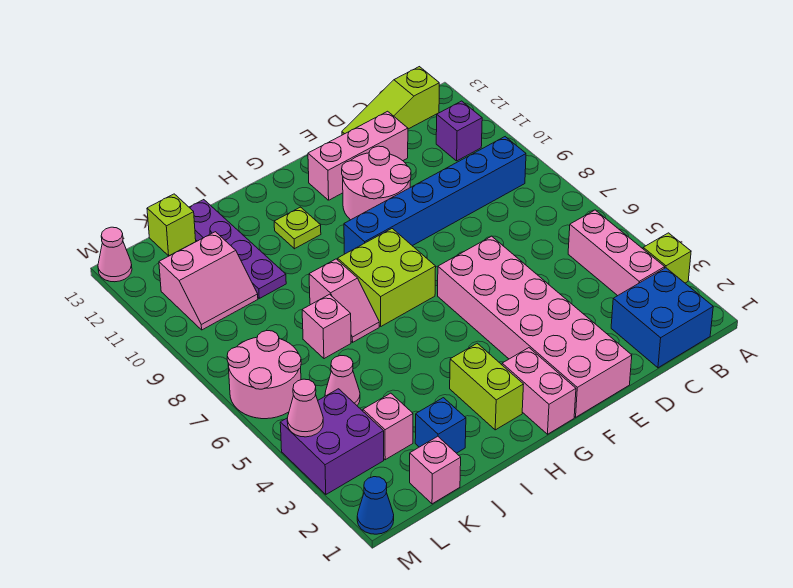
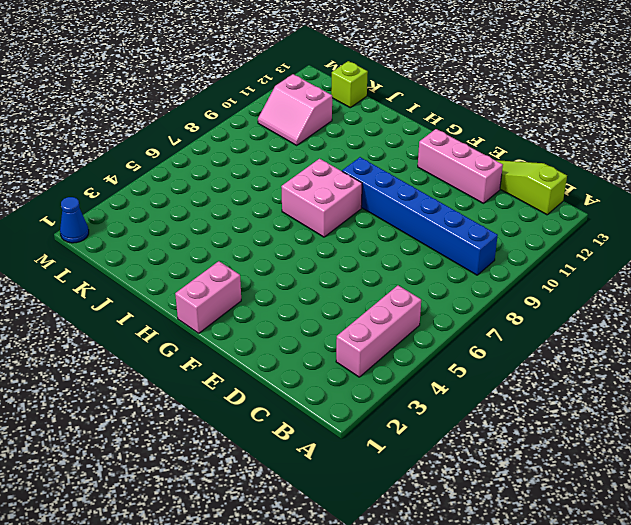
pink brick G7:H8 level 1 -> lime brick G7:H8 level 1
none -> lime brick A3 level 1
none -> blue brick B1:C2 level 1
none -> purple brick B11 level 1

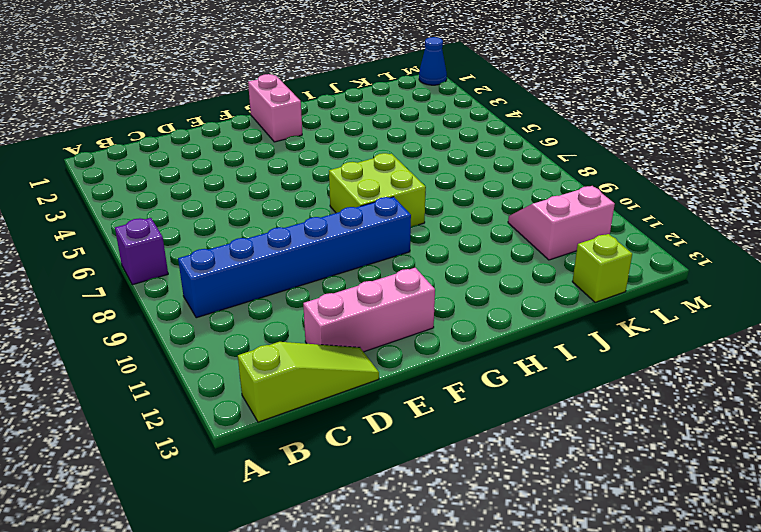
purple brick A7 level 1 -> purple brick B11 level 1
none -> lime brick A3 level 1
none -> blue brick B1:C2 level 1
none -> pink brick B3:B5 level 1

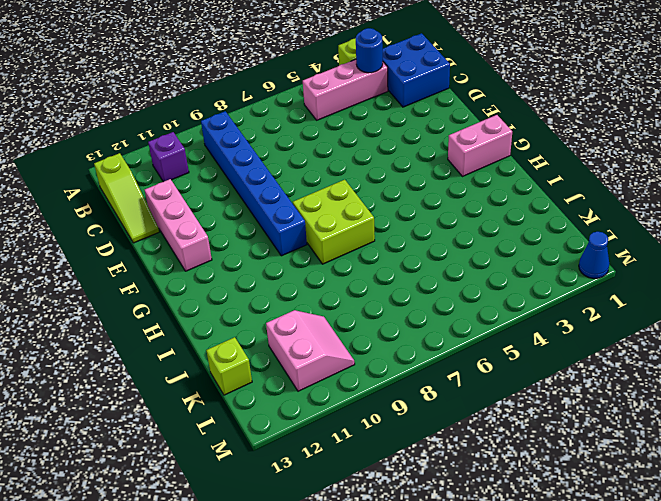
blue round brick B3 level 2 -> none
none -> pink brick E1:F6 level 1
none -> pink round brick E10:F11 level 1
none -> lime brick H2:H3 level 1

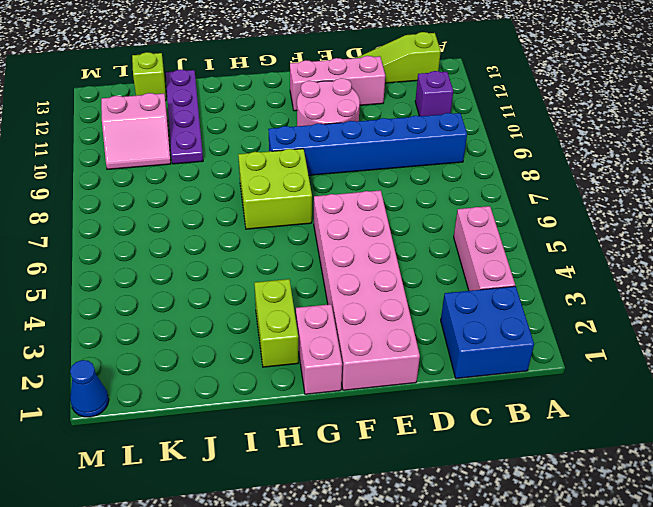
none -> lime brick A3 level 1
none -> lime plate H11 level 1
none -> pink slope I7:I8 level 1 top 8

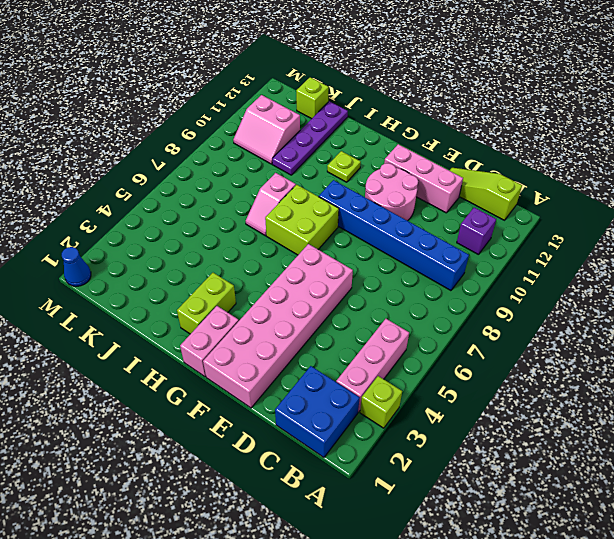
none -> blue brick J2 level 1
none -> pink brick J7 level 1
none -> pink brick K1 level 1

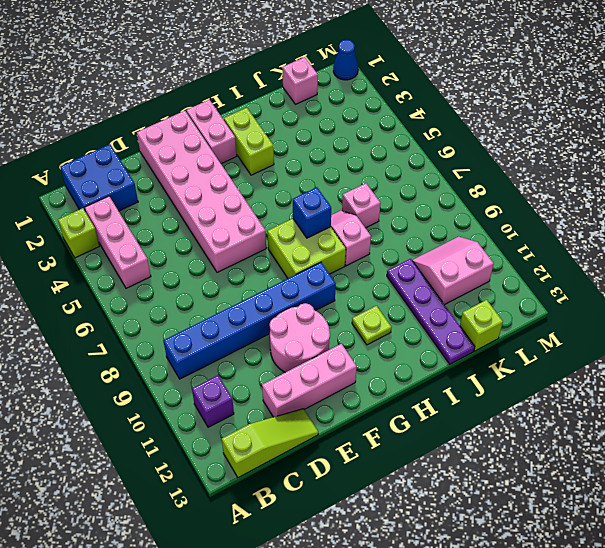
blue brick H7 level 2 -> blue brick J2 level 1
none -> pink brick K3 level 1
none -> pink cone K5 level 1
none -> purple brick L3:M4 level 1

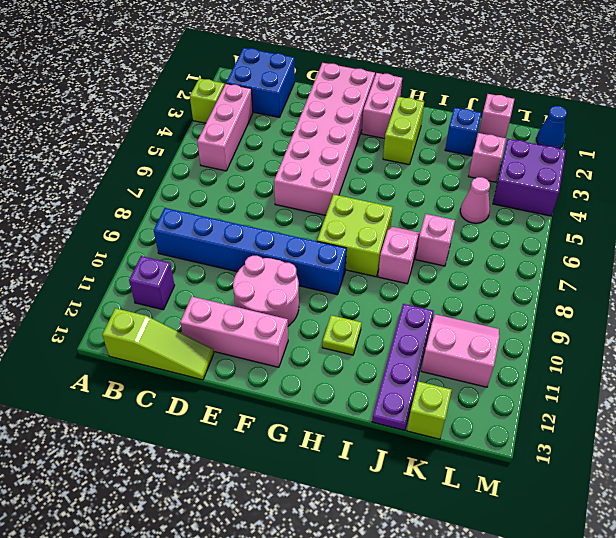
none -> pink round brick L6:M7 level 1
none -> pink cone M13 level 1
none -> pink cone M4 level 2

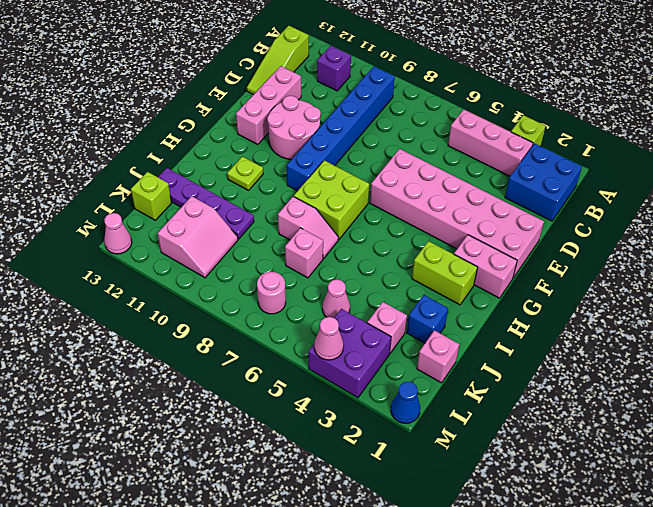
pink round brick L7 level 1 -> pink round brick L6:M7 level 1

